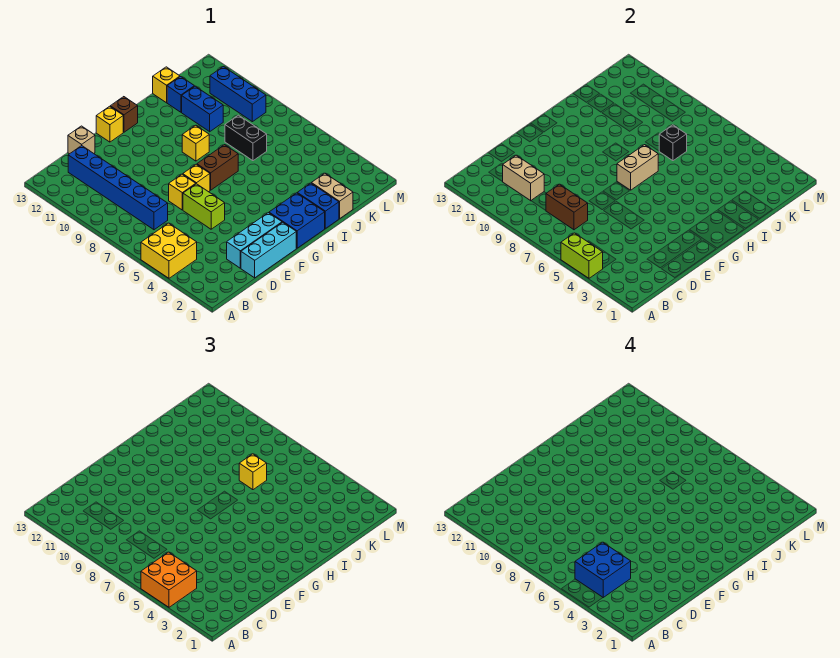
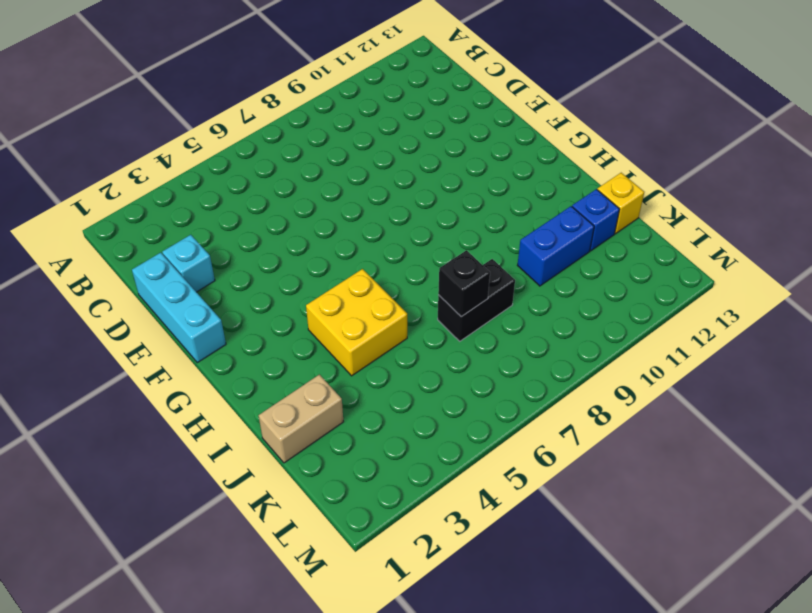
cyan brick D2 level 1 -> cyan brick D2:F2 level 1
yellow brick H4:I5 level 1 -> yellow brick A4:B5 level 1
none -> blue brick C7:C12 level 1
none -> tan brick D13 level 1
none -> lime brick E5:E6 level 1

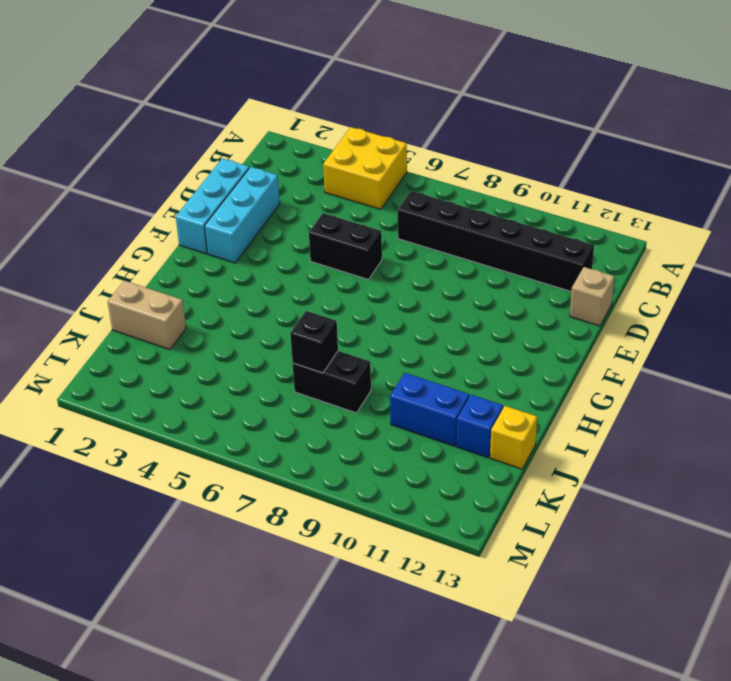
black brick C7:C12 level 1 -> blue brick C7:C12 level 1
black brick E5:E6 level 1 -> lime brick E5:E6 level 1
none -> yellow brick E7 level 1
none -> yellow brick F7 level 1
none -> yellow brick F13 level 1

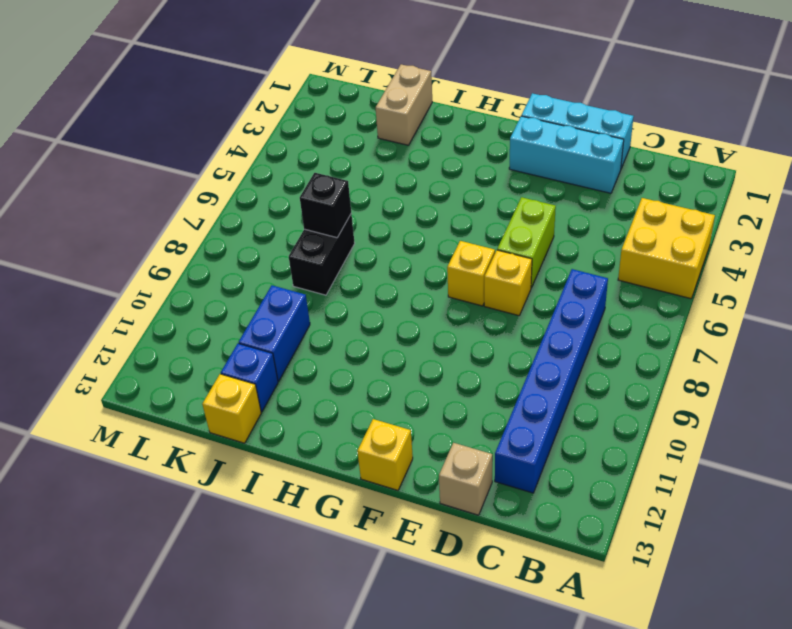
none -> blue brick G1:H2 level 1
none -> brown brick G7:H7 level 1
none -> brown brick G13 level 1

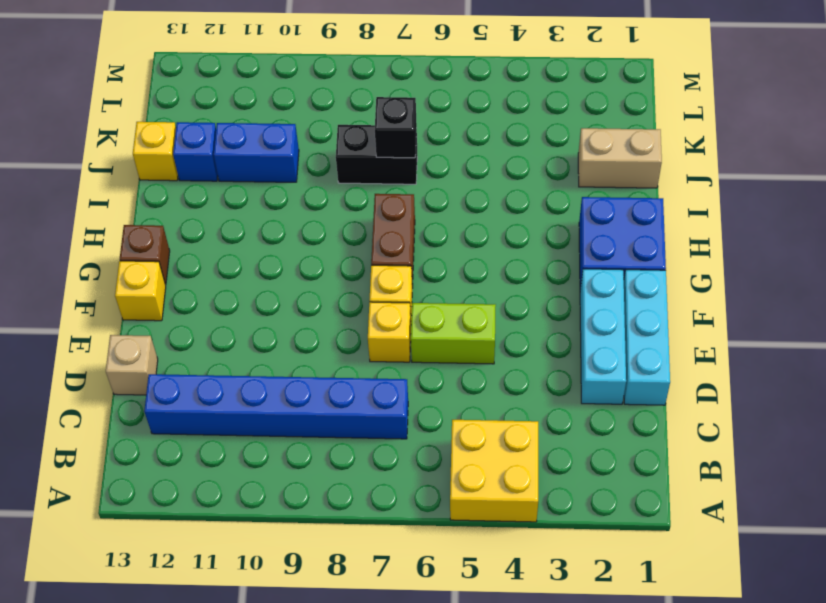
none -> yellow brick H9 level 1
none -> blue brick I1:I2 level 1
none -> blue brick L9:L11 level 1

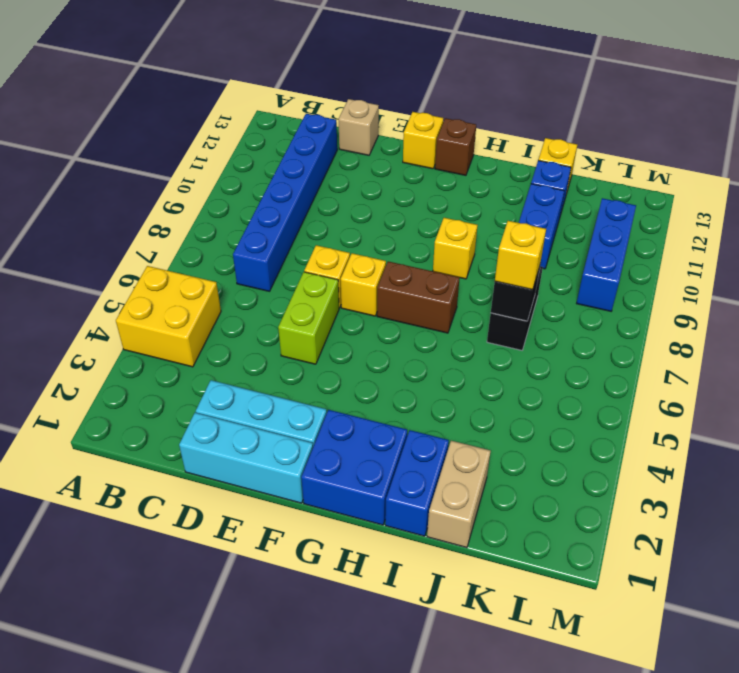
none -> lime brick A4:A5 level 2
none -> brown brick C7:C8 level 2
none -> tan brick C10:C11 level 2

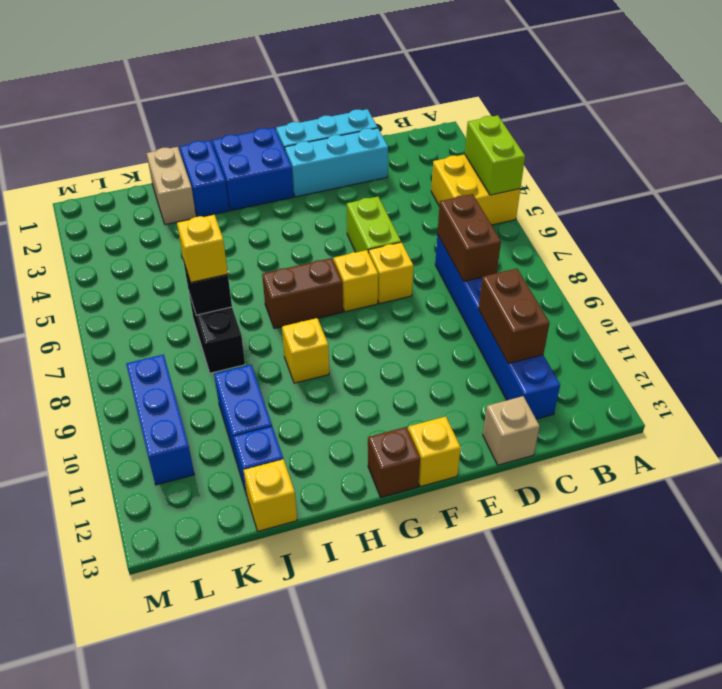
brown brick C10:C11 level 2 -> tan brick C10:C11 level 2
none -> tan brick G7:H7 level 2
none -> orange brick A4:B5 level 3
none -> blue brick B4:C5 level 4

